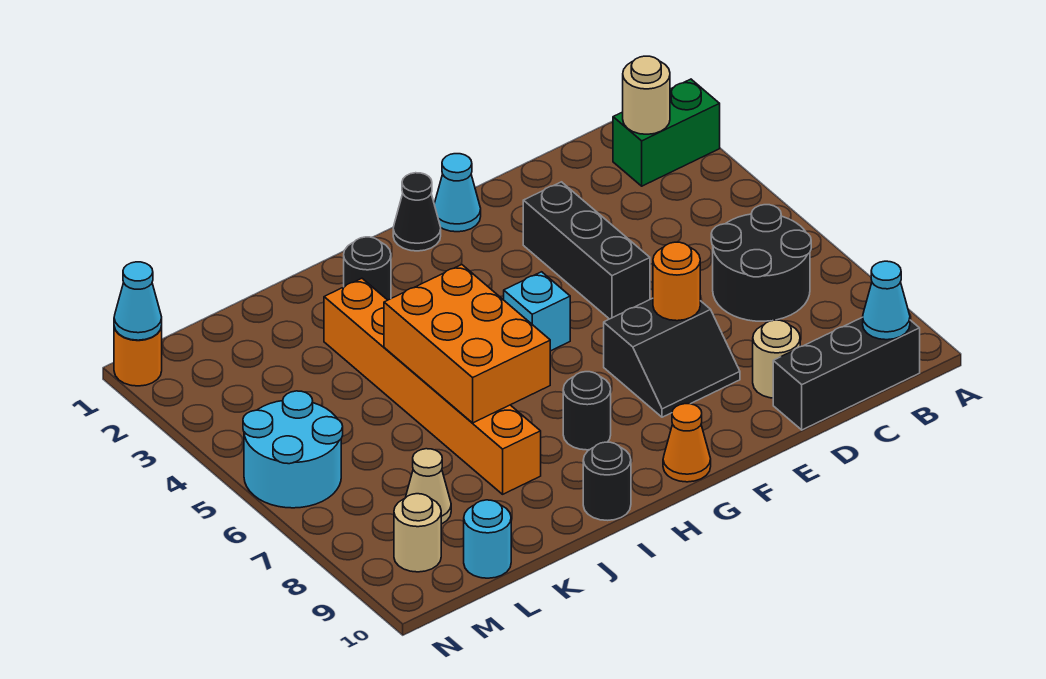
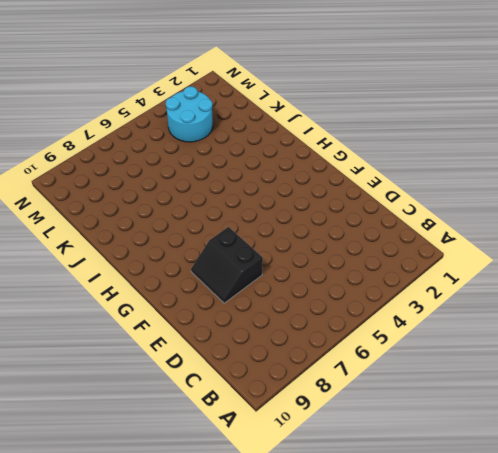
cyan round brick L3:M4 level 1 -> cyan round brick M5:N6 level 1
none -> green brick A2:B2 level 1
none -> black round brick B6:C7 level 1
none -> black brick B10:D10 level 1

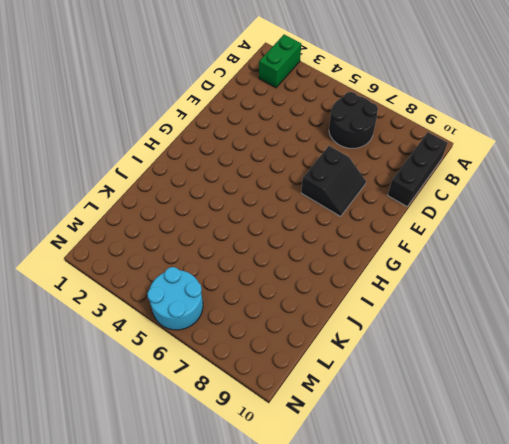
none -> tan round brick D9 level 1
none -> black brick E3:E5 level 1
none -> cyan cone F1 level 1

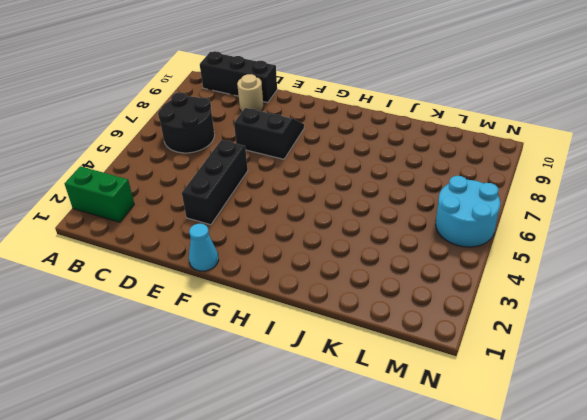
none -> black cone G1 level 1
none -> cyan brick G5 level 1
none -> orange cone G10 level 1

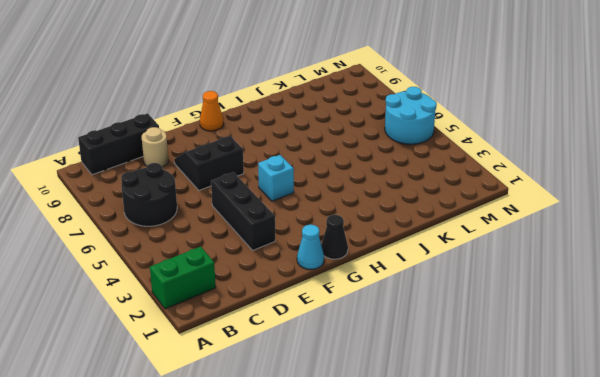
none -> black round brick H8 level 1
none -> black round brick I2 level 1
none -> black round brick I10 level 1

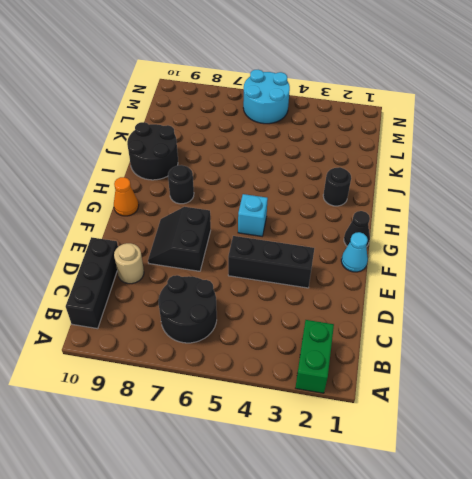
black round brick I9:J10 level 1 -> black round brick I10 level 1
none -> orange brick J3:J8 level 1
none -> tan cone L8 level 1
none -> cyan round brick L10 level 1

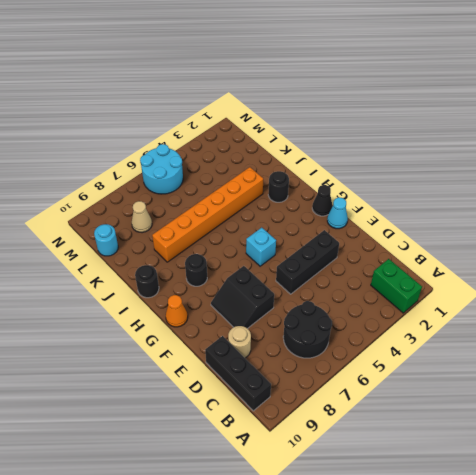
none -> tan round brick M9 level 1
none -> orange round brick N1 level 1
none -> tan round brick B2 level 2

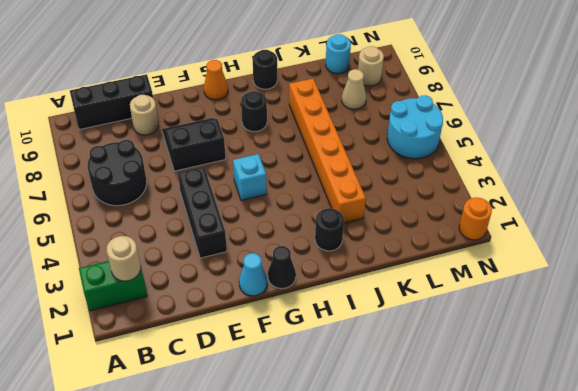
none -> cyan cone B10 level 2
none -> orange round brick E7 level 2
none -> orange brick I5:J7 level 2

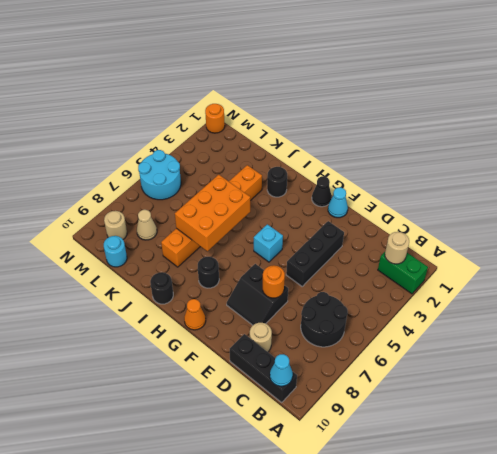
none -> cyan cone N1 level 2

